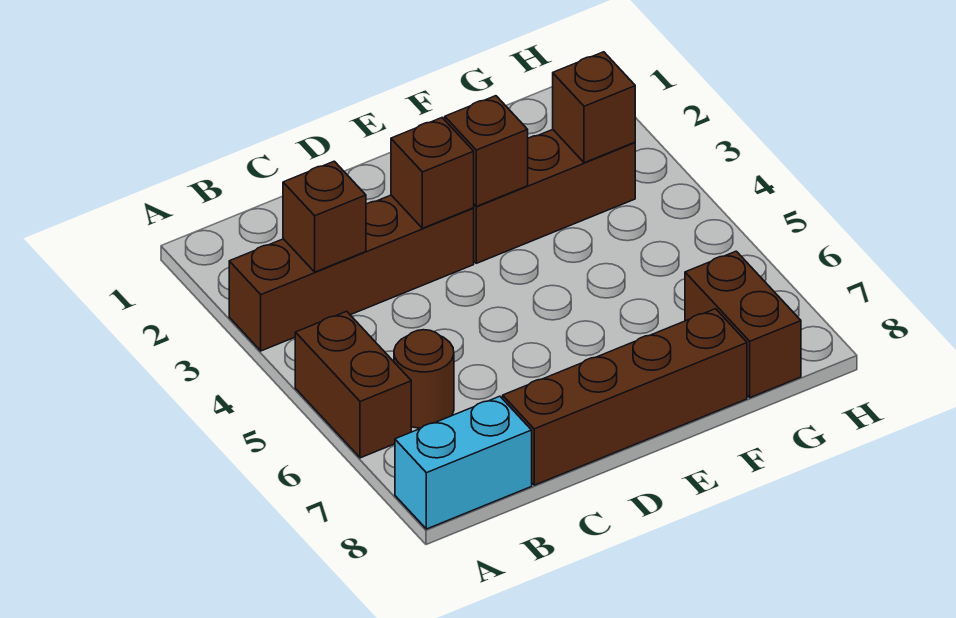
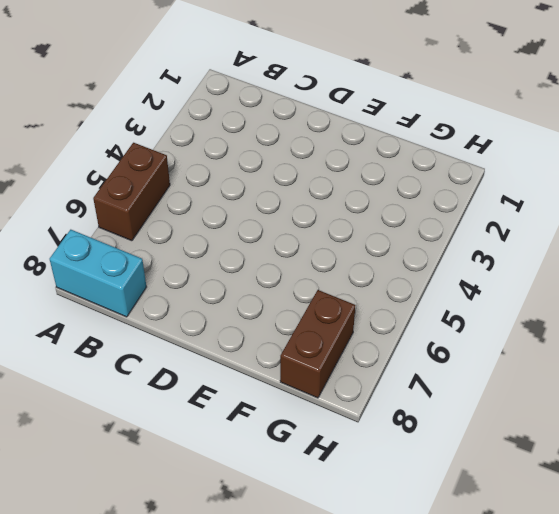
none -> brown brick A3:D3 level 1
none -> brown round brick B6 level 1

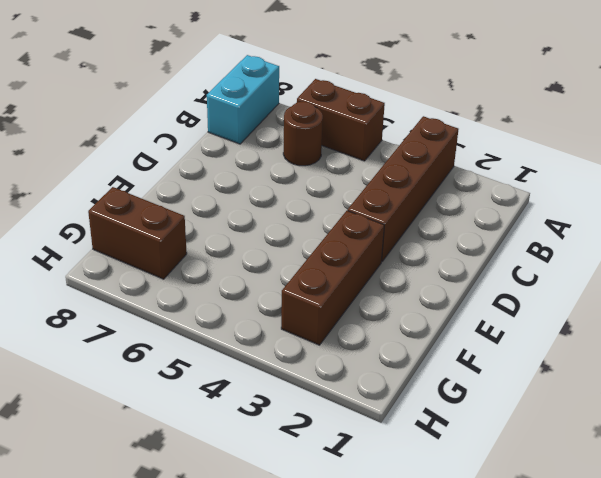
none -> brown brick C8:F8 level 1
none -> brown brick B3 level 2

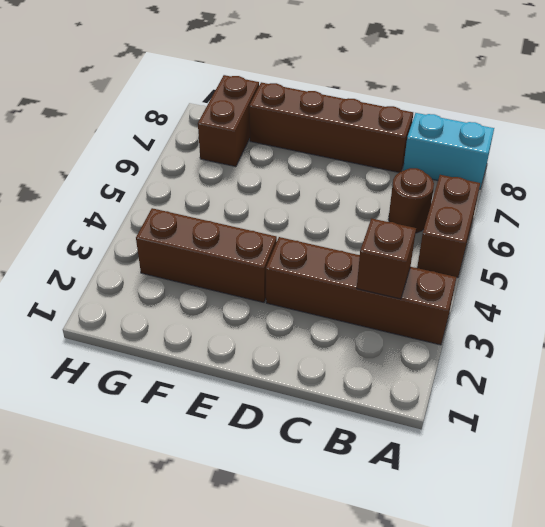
none -> brown brick D3 level 2
none -> brown brick E3 level 2

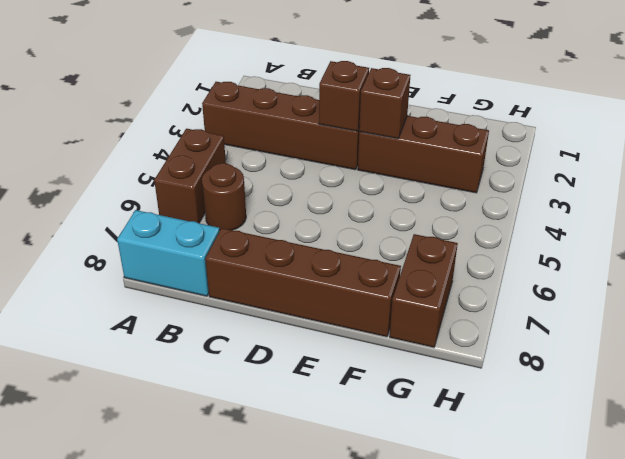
none -> brown brick B3 level 2
none -> brown brick G3 level 2

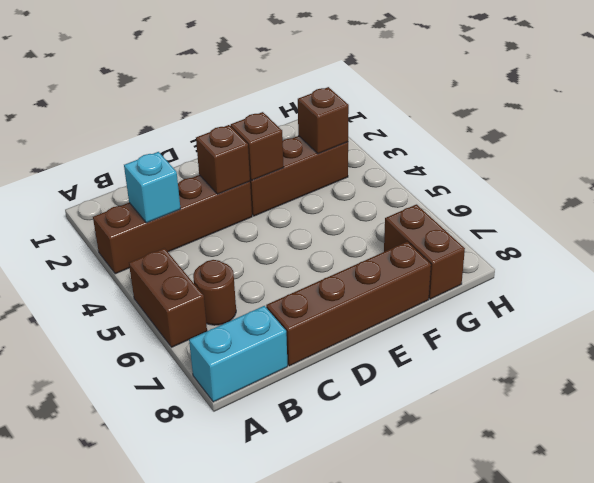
cyan brick B3 level 2 -> brown brick B3 level 2

